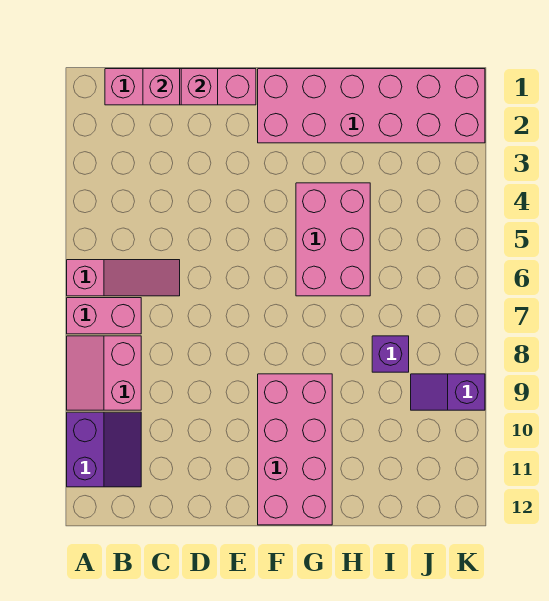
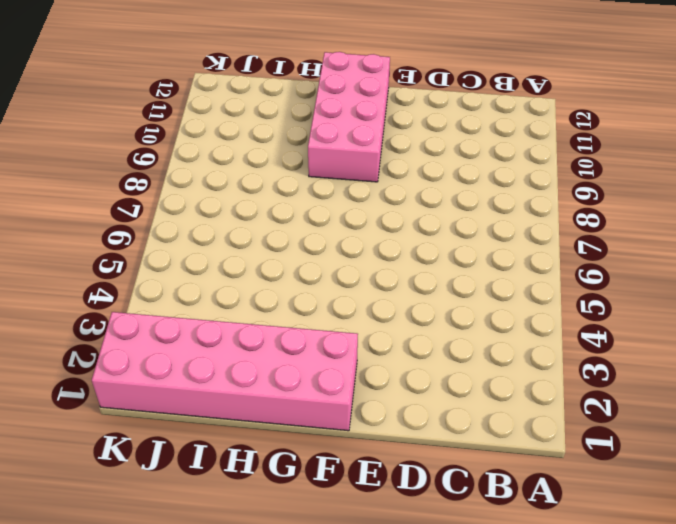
none -> pink slope A6:C6 level 1 top A
none -> pink brick A7:B7 level 1
none -> pink slope A8:B9 level 1 top B

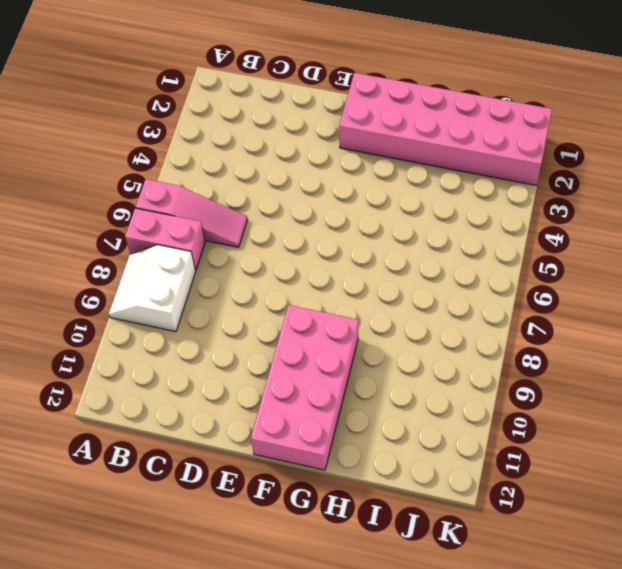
white slope A8:B9 level 1 top B -> pink slope A8:B9 level 1 top B
none -> purple slope A10:B11 level 1 top A
none -> pink brick B1:E1 level 1
none -> pink brick G4:H6 level 1

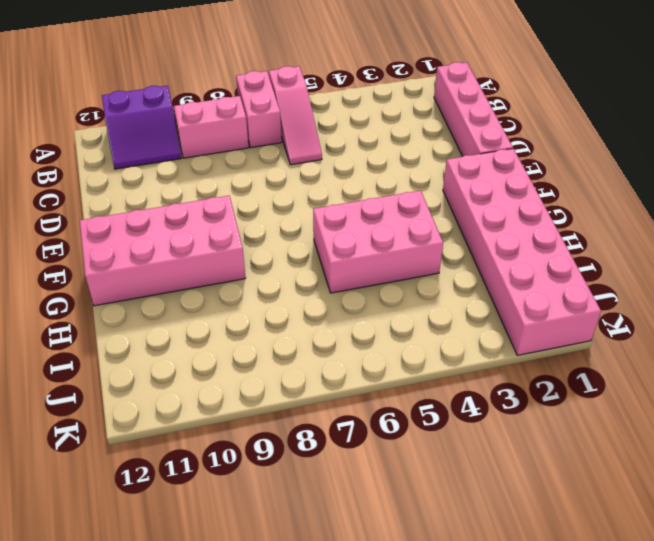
none -> purple brick I8 level 1
none -> purple slope J9:K9 level 1 top K
none -> pink brick C1 level 2

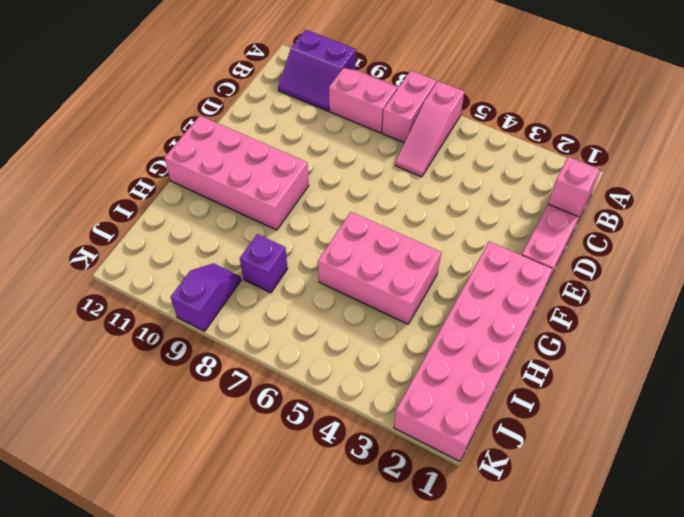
none -> pink brick D1 level 2

